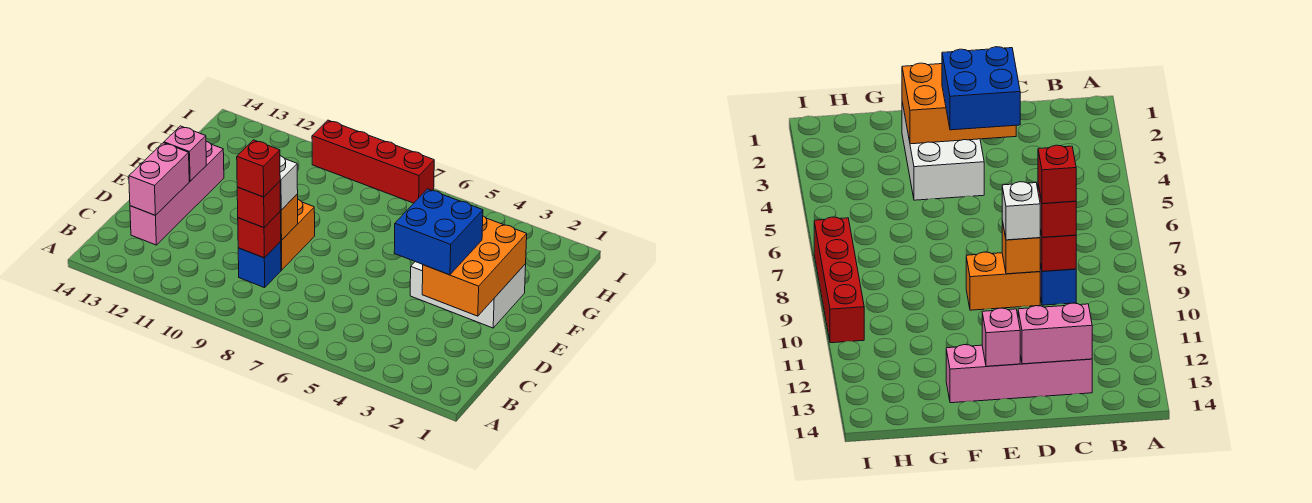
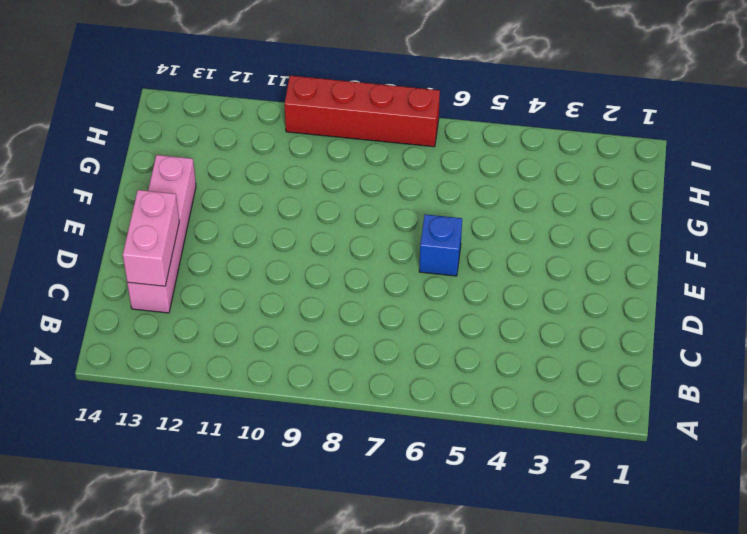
blue brick E6 level 1 -> blue brick C9 level 1
none -> orange brick D9:E9 level 1
none -> white brick E2:F4 level 1
none -> red brick C9 level 2

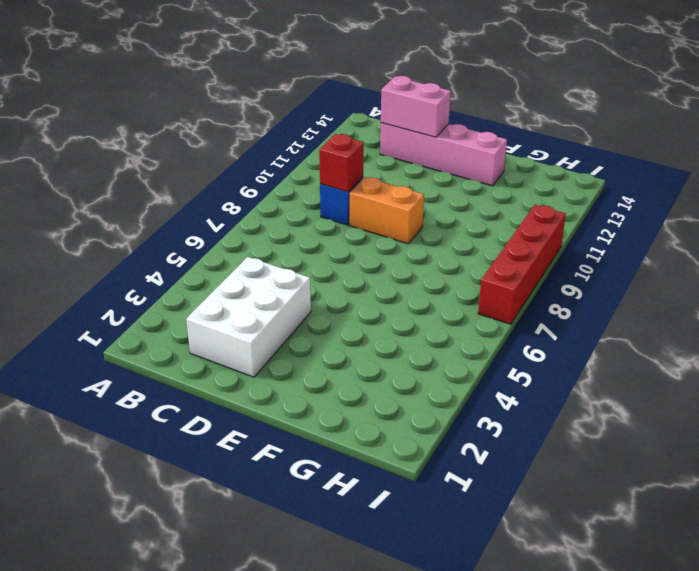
white brick C2:D4 level 1 -> white brick E2:F4 level 1
none -> orange brick D2:F3 level 2
none -> orange brick D9 level 2
none -> pink brick E13 level 2

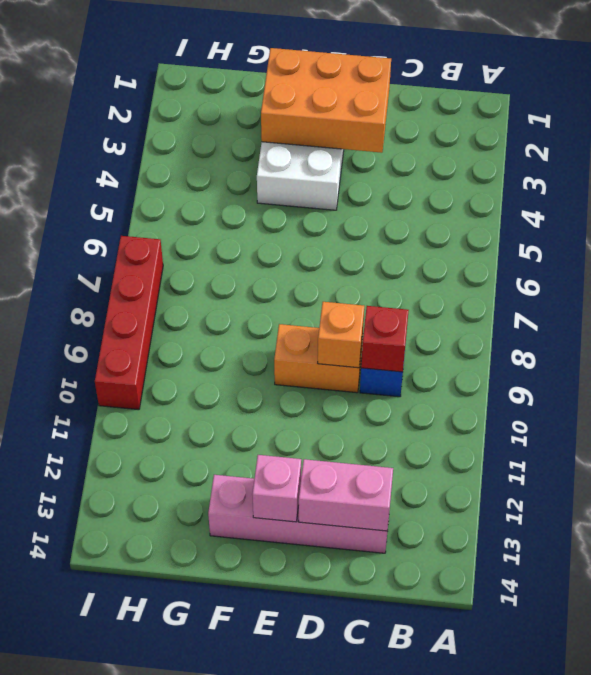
none -> red brick C9 level 3
none -> blue brick D3:E4 level 3
none -> white brick D9 level 3

